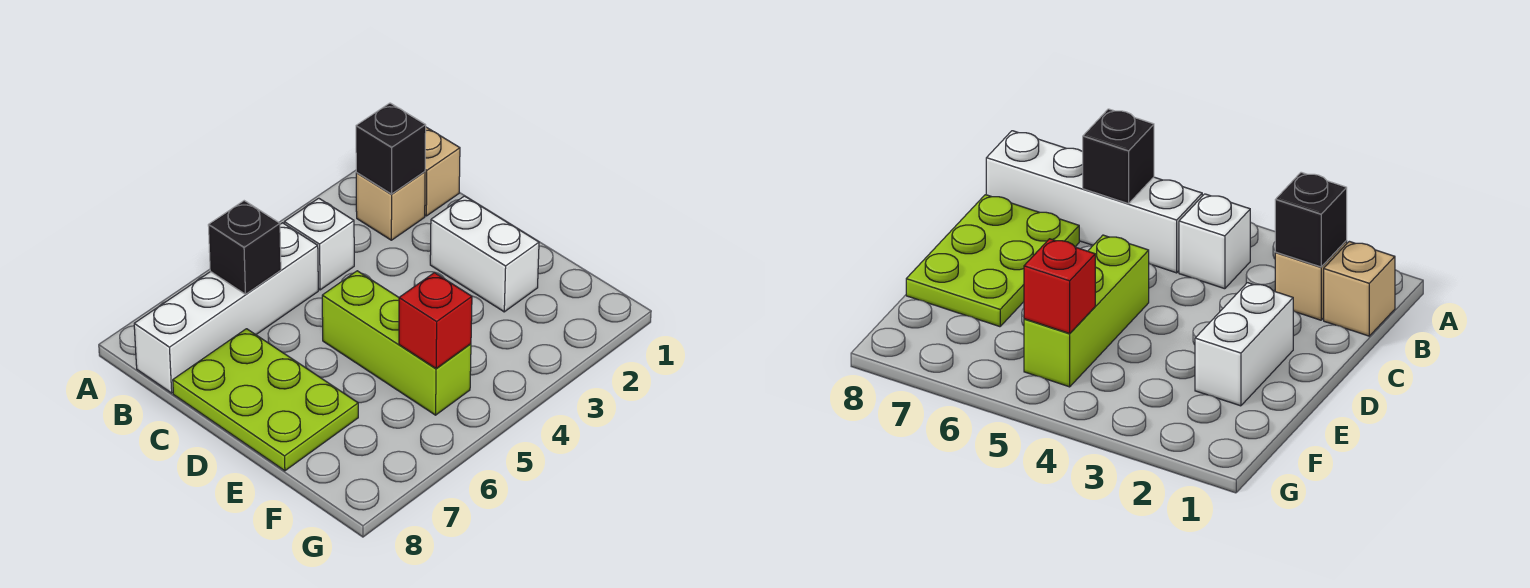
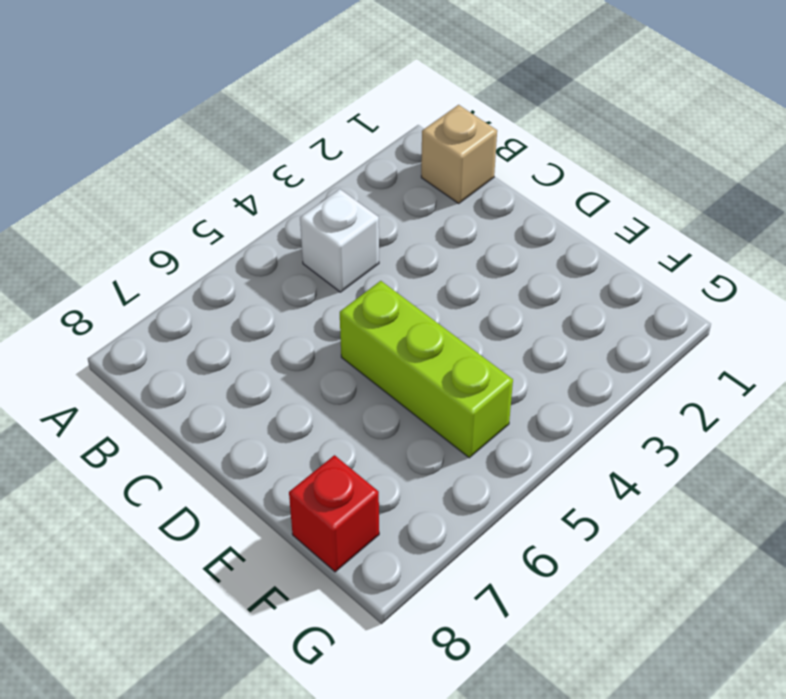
red brick F8 level 1 -> red brick F5 level 2
none -> tan brick B2 level 1
none -> white brick B5:B8 level 1

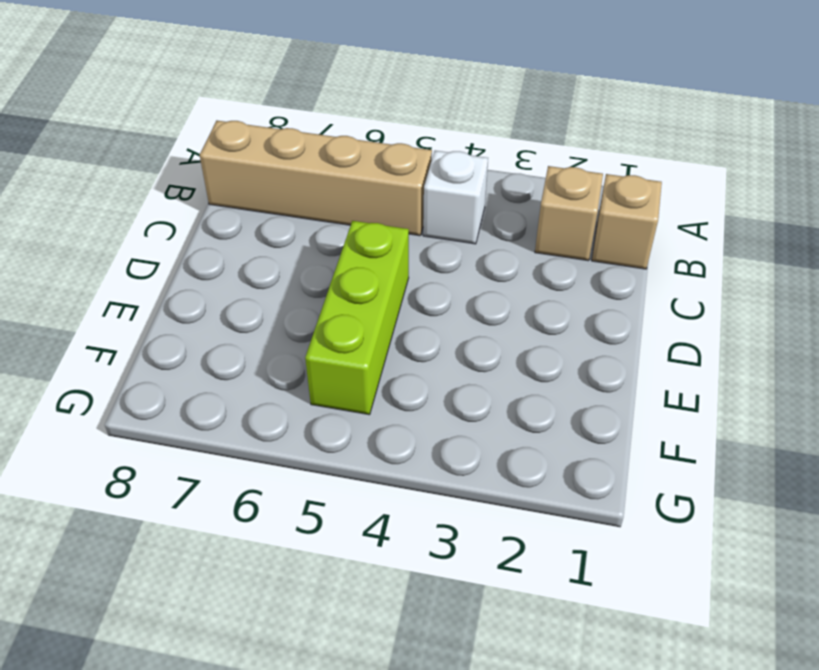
tan brick B5:B8 level 1 -> white brick B5:B8 level 1
none -> lime plate C7:E8 level 1
none -> white brick D2:E2 level 1

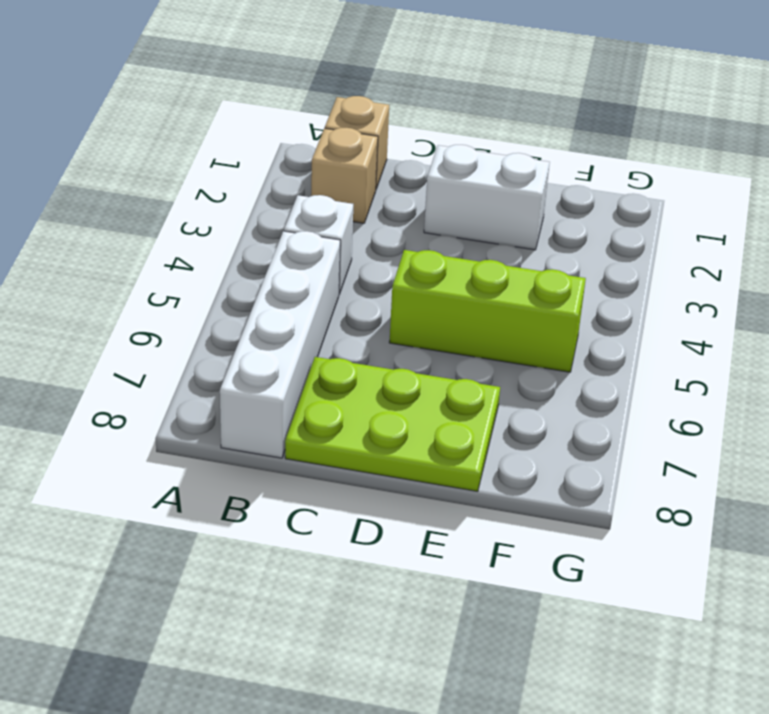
none -> black brick B2 level 2
none -> black brick B6 level 2

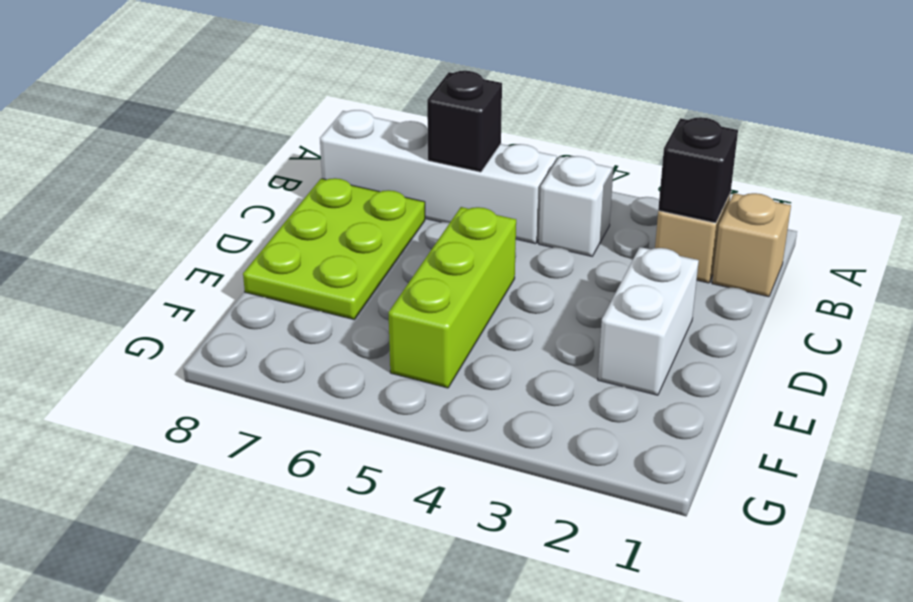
none -> red brick F5 level 2

